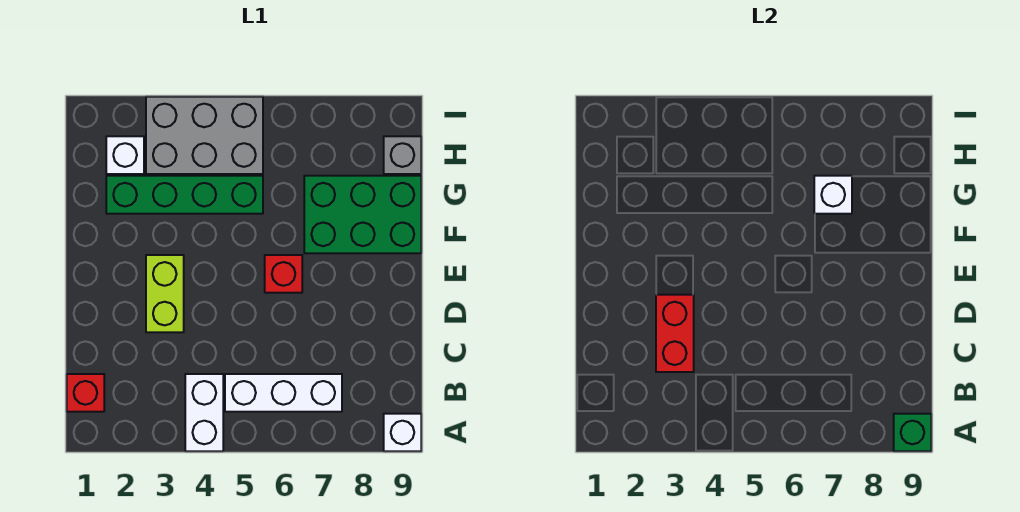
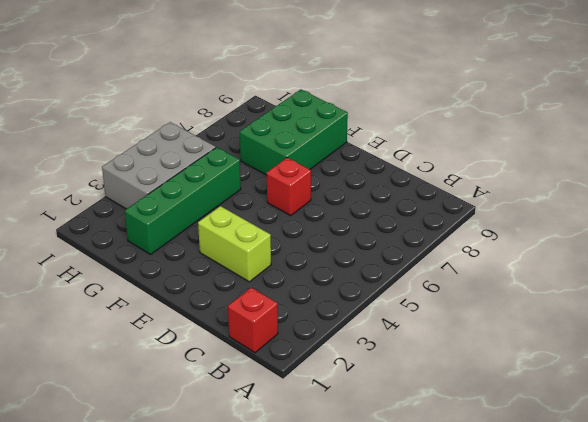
none -> white brick A4:B4 level 1
none -> white brick A9 level 1
none -> white brick B5:B7 level 1

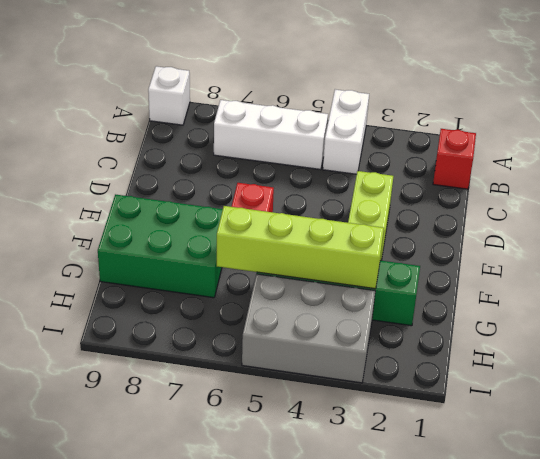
lime brick G3:G6 level 2 -> none
none -> white brick H2 level 1
none -> grey brick H9 level 1
none -> green brick A9 level 2

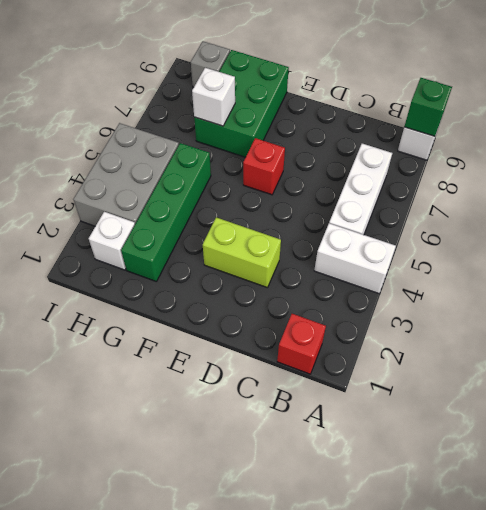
none -> red brick C3:D3 level 2

